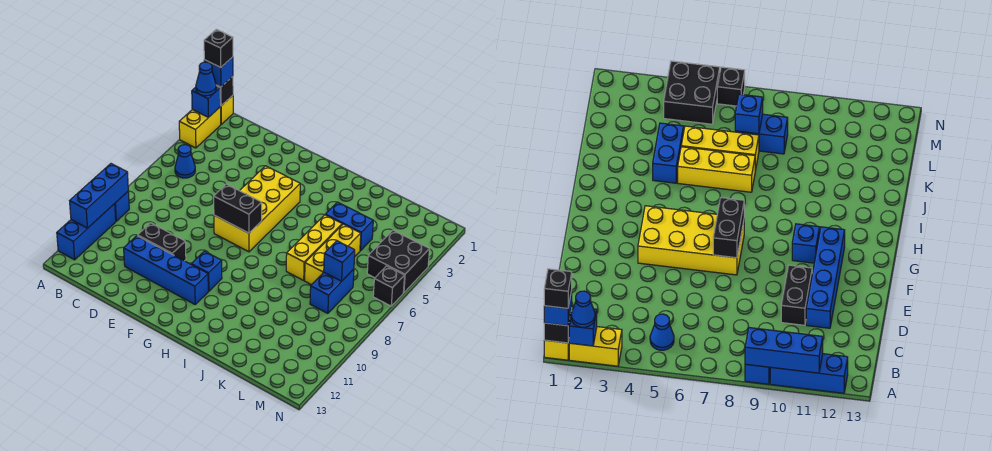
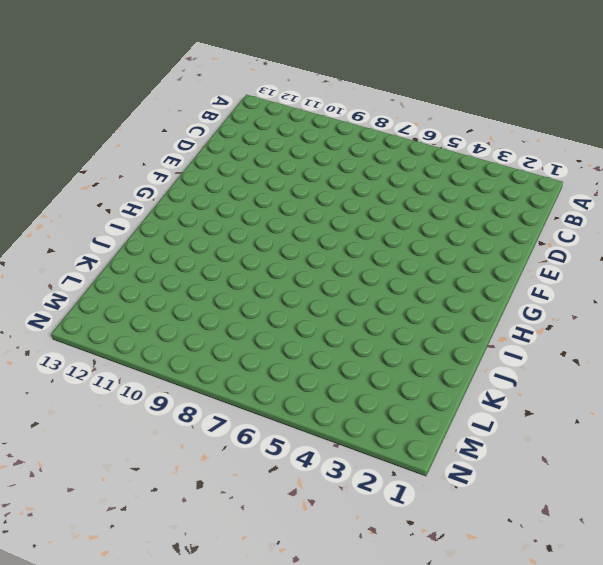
none -> yellow brick A1 level 1
none -> yellow brick A2:A3 level 1
none -> blue brick A9 level 1

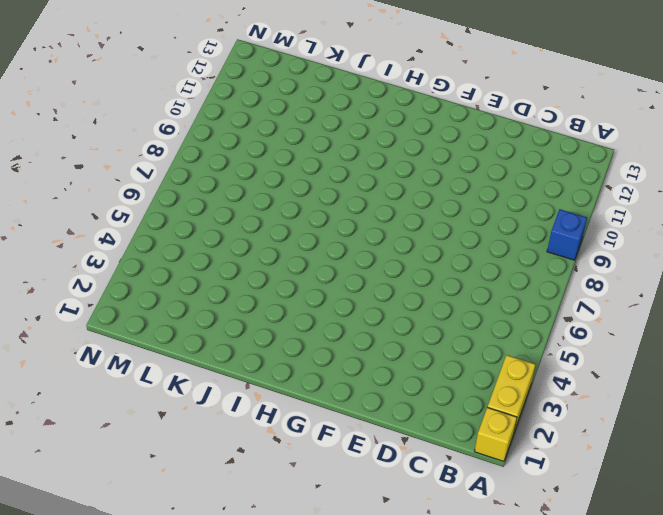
none -> blue brick A10:A12 level 1
none -> blue cone B5 level 1
none -> black brick D10:E10 level 1

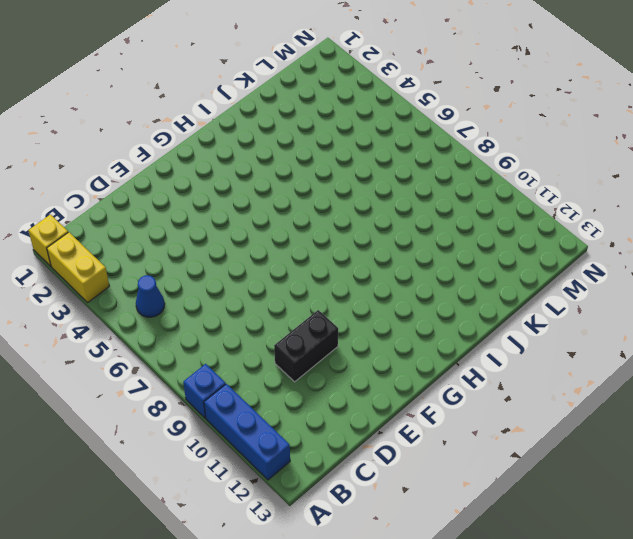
none -> blue brick D11:G11 level 1
none -> yellow brick F4:G7 level 1
none -> blue brick G10 level 1

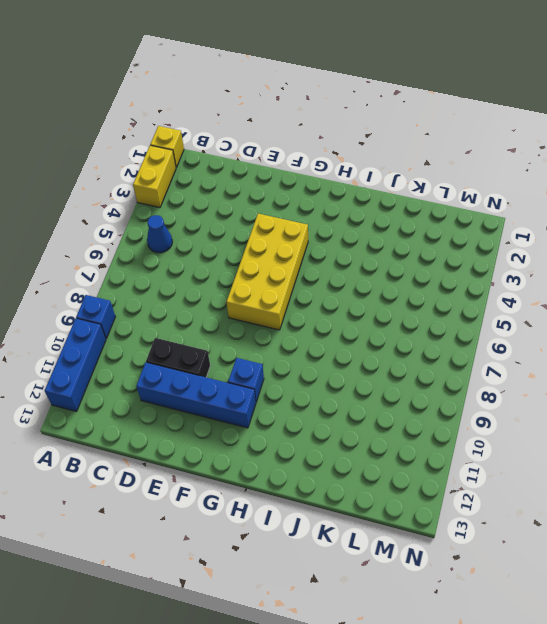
none -> blue brick J4:K4 level 1
none -> yellow brick J5:J7 level 1
none -> yellow brick K5:K7 level 1

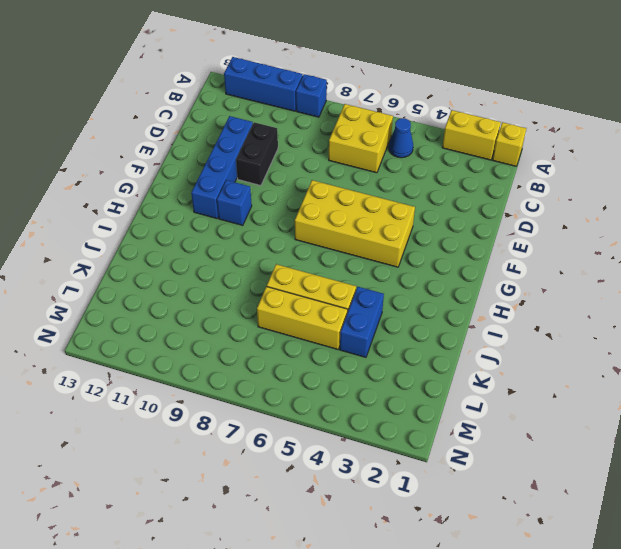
yellow brick B6:C7 level 1 -> none
none -> blue brick L7:L8 level 1
none -> black brick M4:N5 level 1
none -> black brick N6 level 1

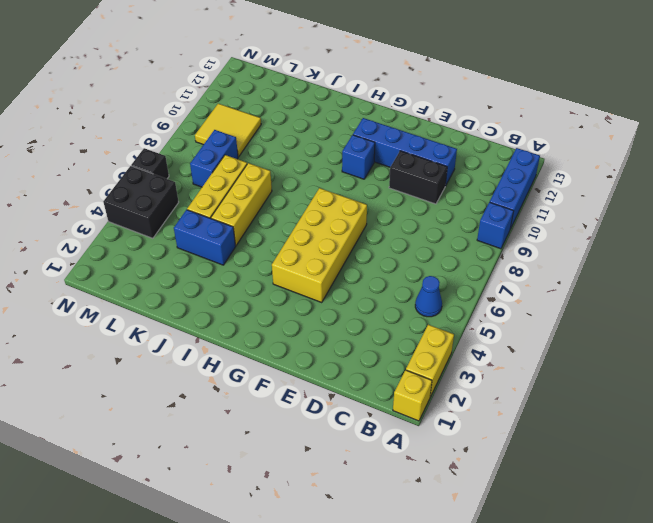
yellow tile L9:M10 level 1 -> none
none -> black brick A1 level 2
none -> blue brick A2 level 2
none -> blue brick A9:A11 level 2

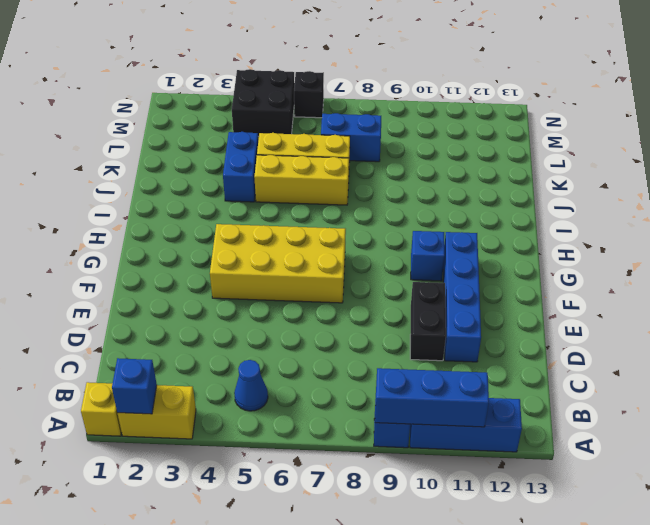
none -> black brick A1 level 2
none -> black brick F7:G7 level 2
none -> blue brick L7 level 2

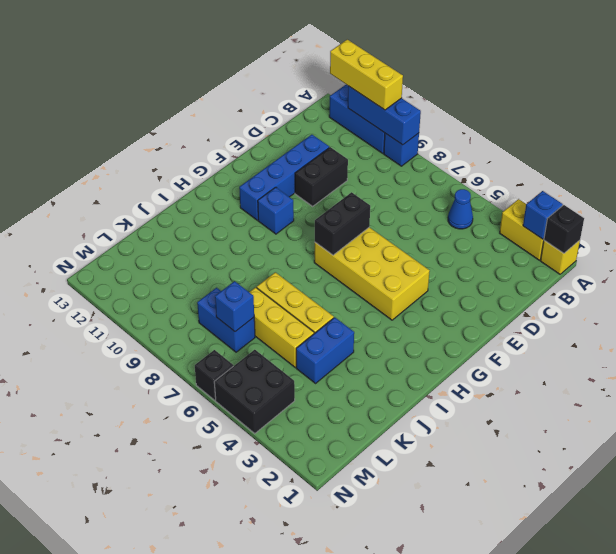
yellow brick A10:A12 level 3 -> none
none -> blue brick A1 level 3
none -> blue cone A2 level 3
none -> black brick A1 level 4

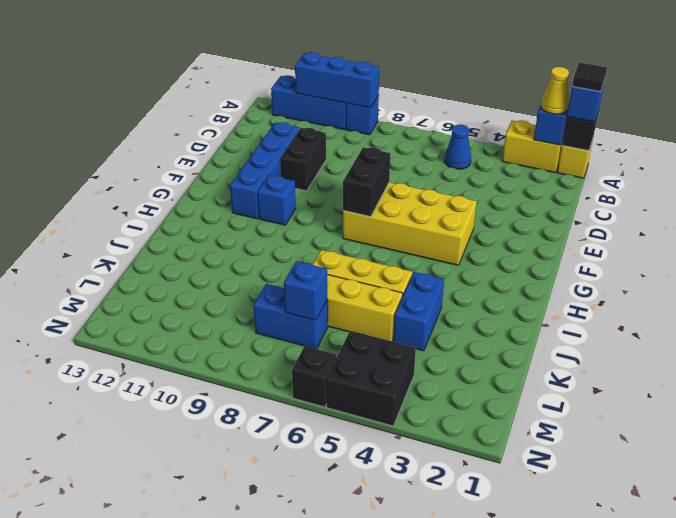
black tile A1 level 4 -> black brick A1 level 4
yellow cone A2 level 3 -> blue cone A2 level 3

